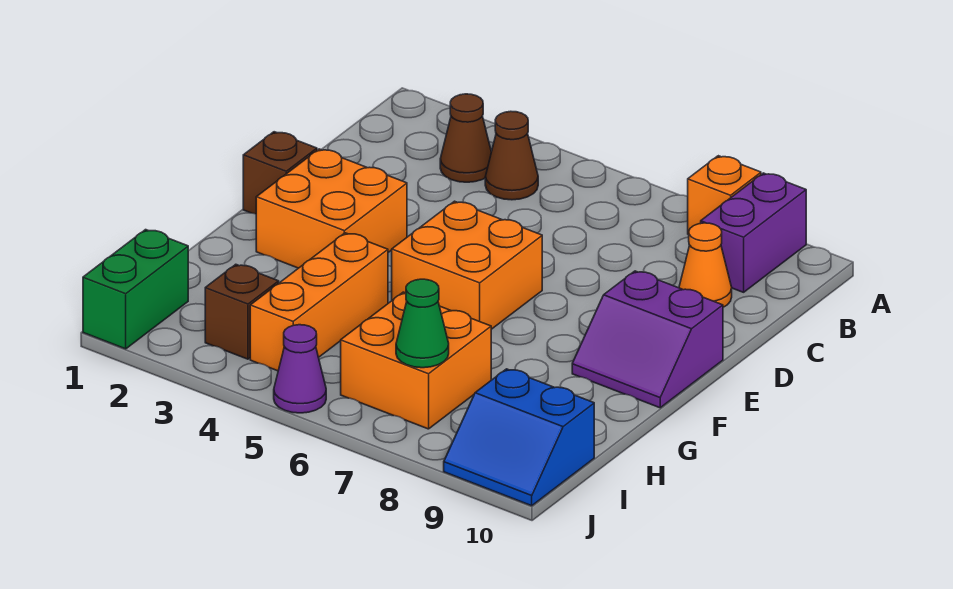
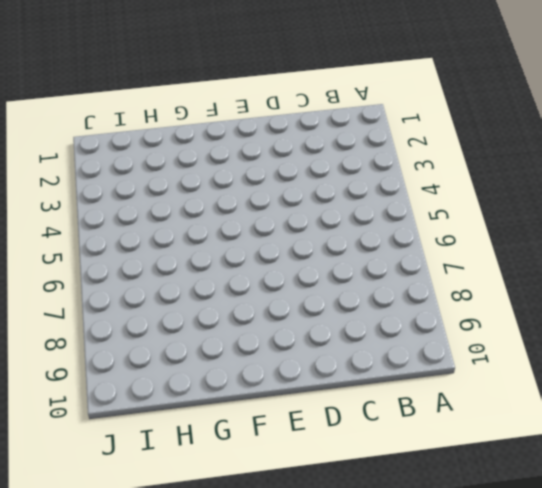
none -> orange brick A8 level 1
none -> purple brick A9:B9 level 1
none -> brown cone B3 level 1

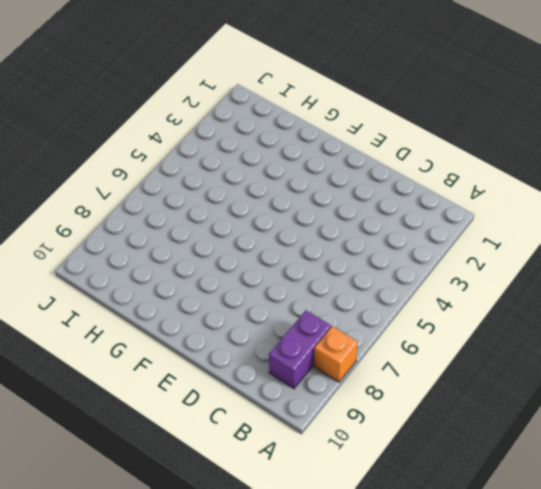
purple brick B8:B9 level 1 -> purple brick A9:B9 level 1
none -> brown cone B3 level 1
none -> brown cone B4 level 1
none -> orange cone C9 level 1

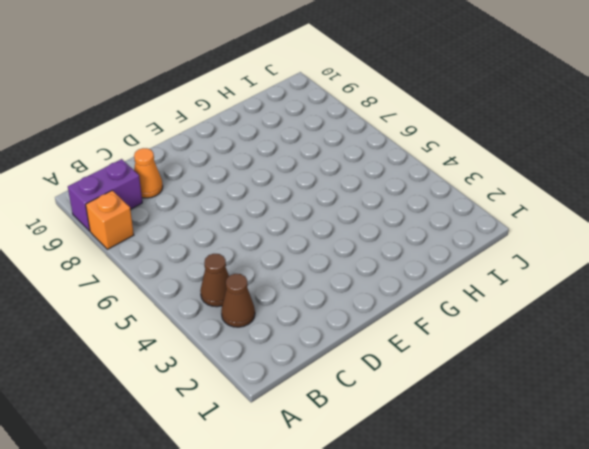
none -> brown brick E1 level 1
none -> orange brick E2:F3 level 1
none -> orange brick E5:F6 level 1

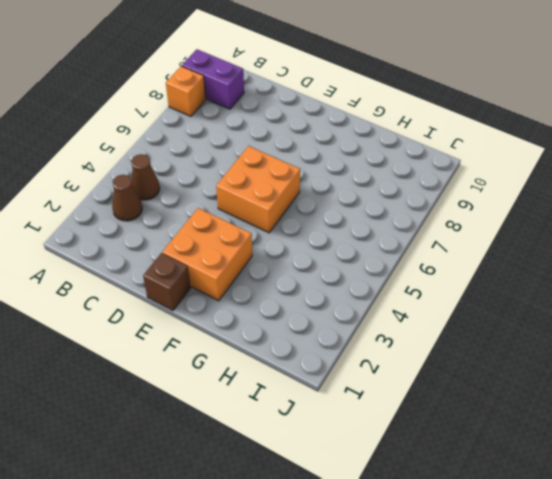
none -> orange cone C9 level 1
none -> purple slope E9:F10 level 1 top E
none -> orange brick G4:I4 level 1

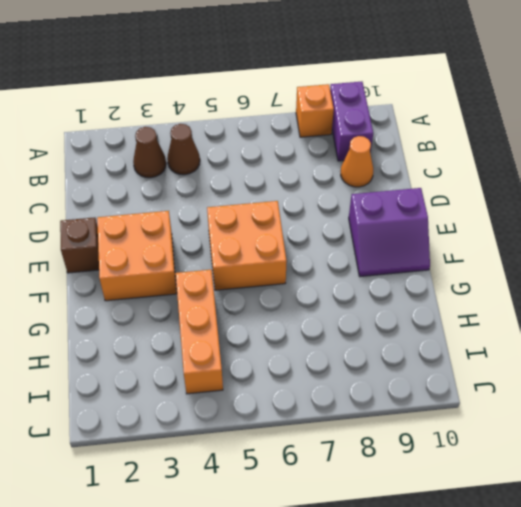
none -> orange brick H6:I7 level 1
none -> green brick I1:J1 level 1
none -> brown brick I3 level 1

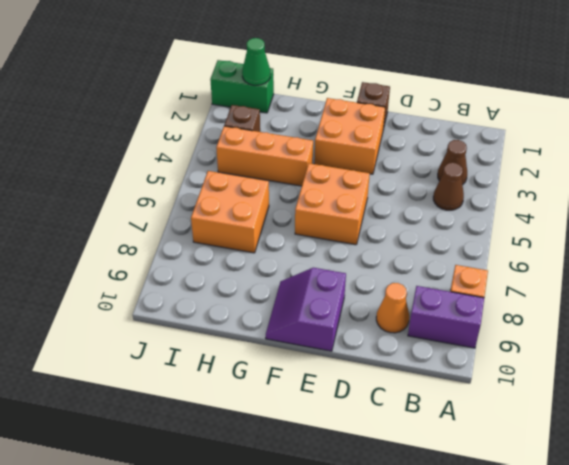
green cone I1 level 2 -> green cone I7 level 2
none -> blue slope I9:J10 level 1 top I
none -> purple cone J5 level 1

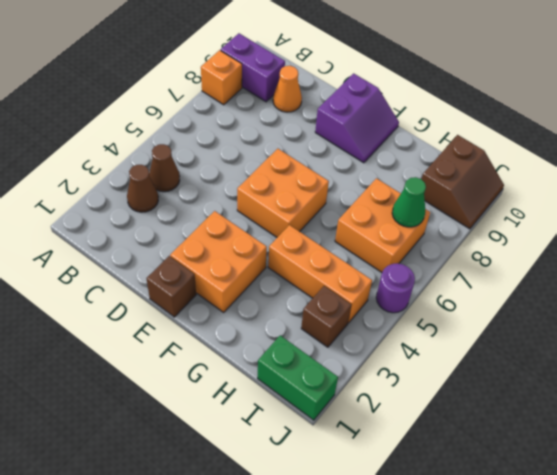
brown slope I9:J10 level 1 top I -> blue slope I9:J10 level 1 top I
purple round brick J5 level 1 -> purple cone J5 level 1

